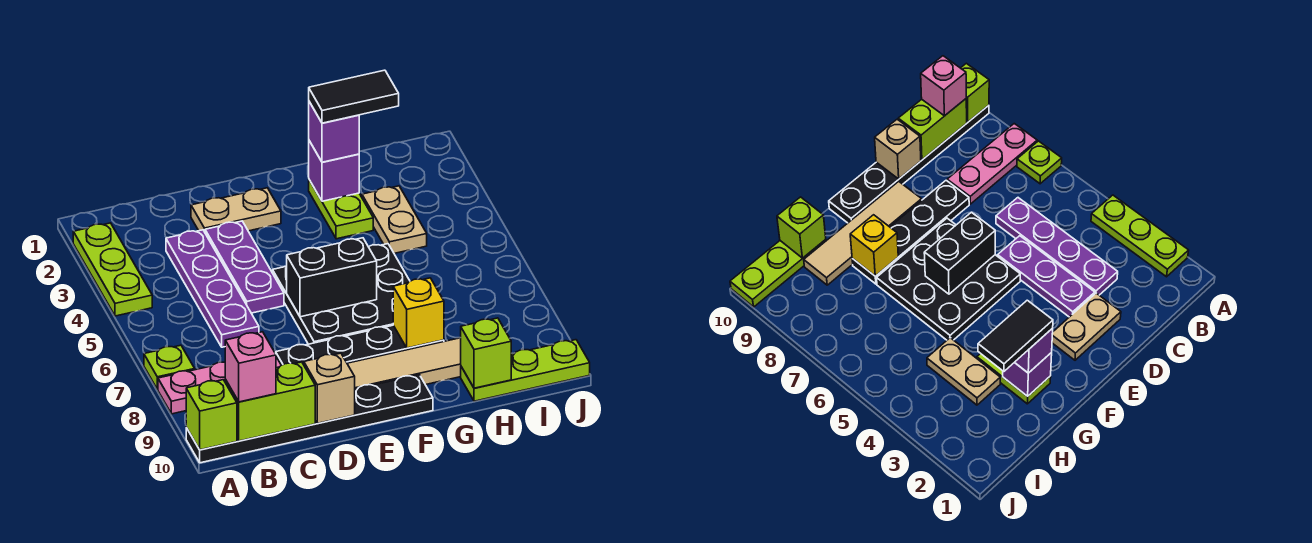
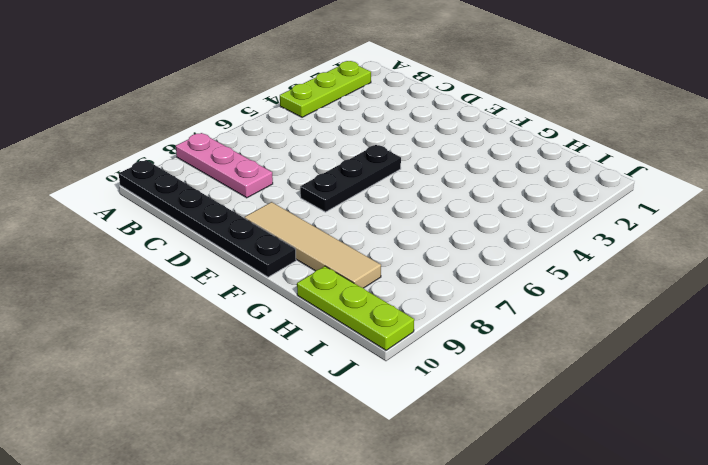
black plate E5:E7 level 1 -> black plate E5:G7 level 1
none -> lime plate A7 level 1
none -> purple plate C3:C6 level 1
none -> tan plate D2:E2 level 1

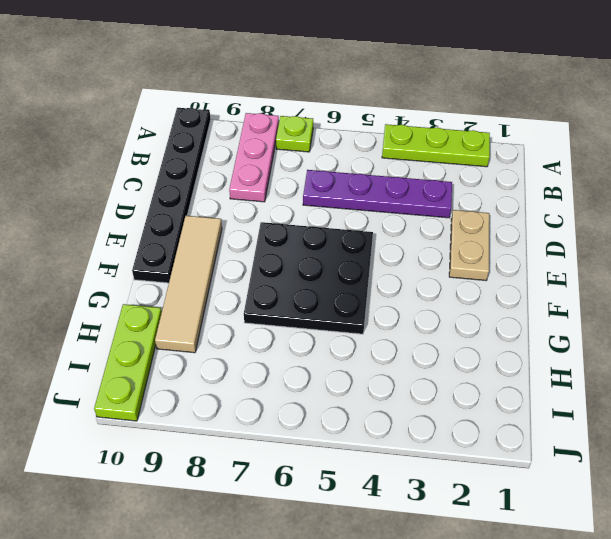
none -> purple plate D3:D5 level 1
none -> black plate D8:G8 level 1
none -> lime plate G2:G3 level 1

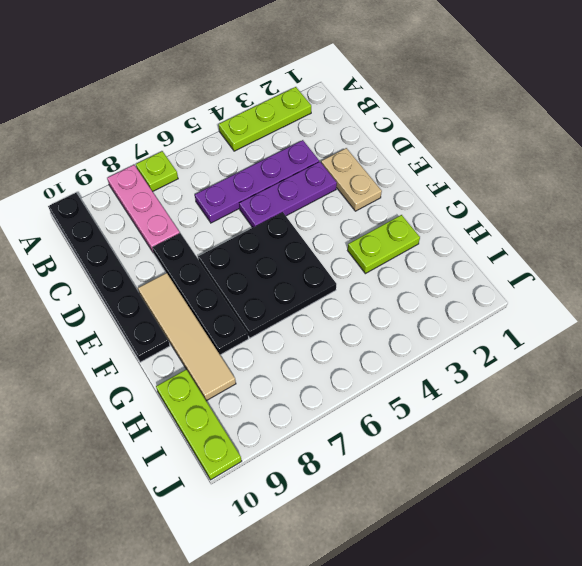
none -> tan plate H3:H4 level 1
none -> lime brick A10 level 2
none -> lime brick B10:C10 level 2

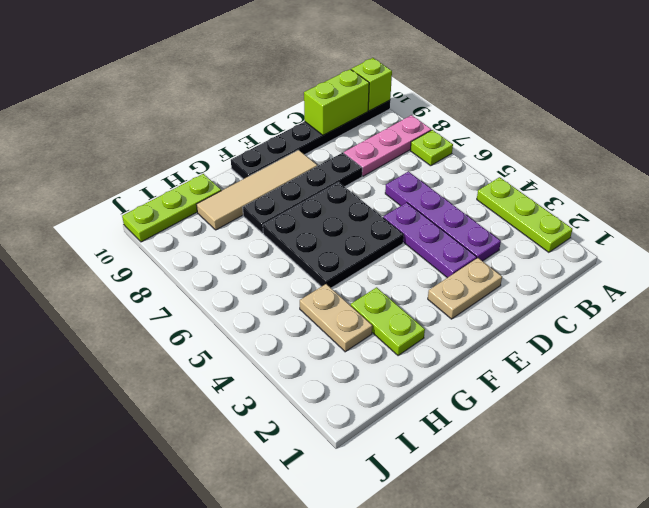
none -> tan brick D10 level 2
none -> black brick E6:F6 level 2
none -> purple brick G2 level 2

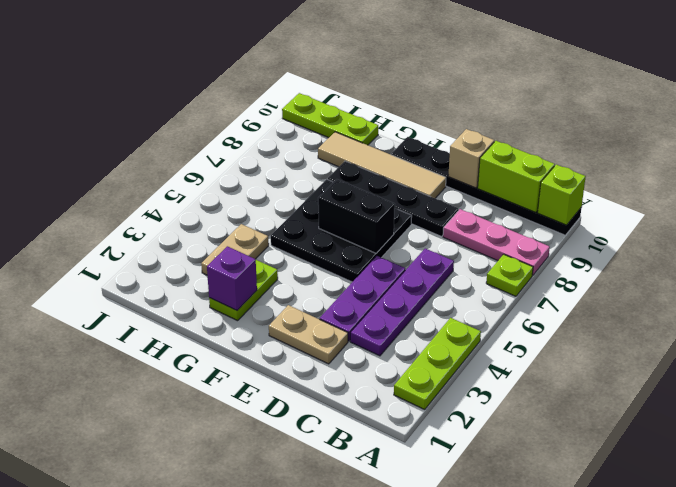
none -> yellow brick G8 level 2
none -> lime brick H10 level 2
none -> pink brick B10 level 3

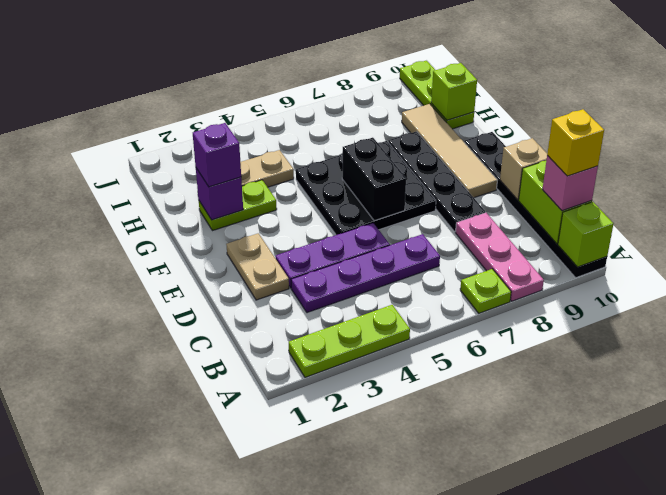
yellow brick B10 level 4 -> yellow brick G8 level 2
none -> black tile G2:H2 level 4

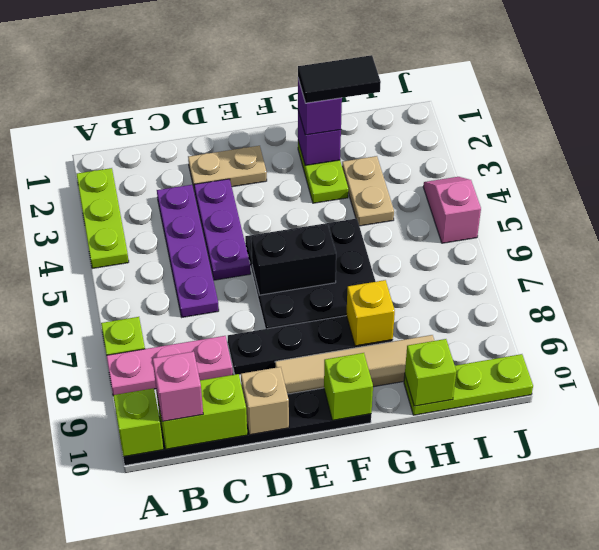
lime brick F10 level 2 -> none
pink slope J4:J5 level 1 top 5 -> none

